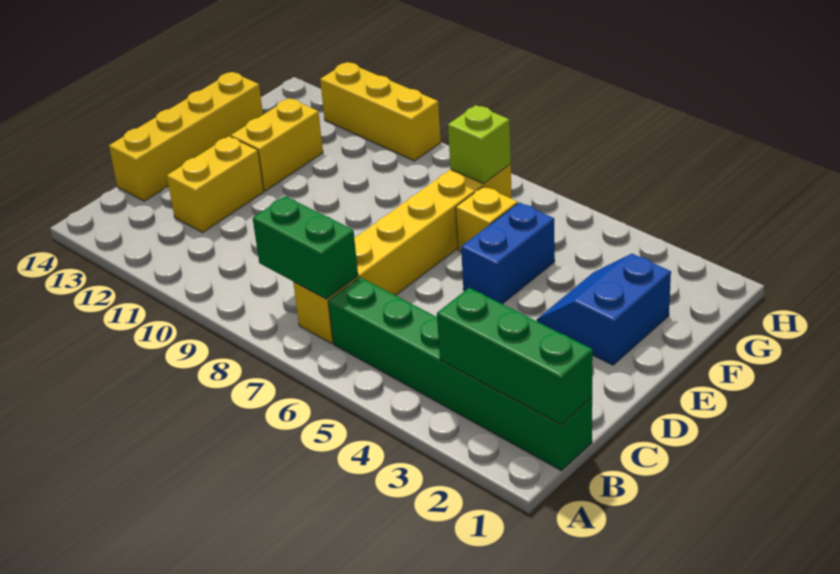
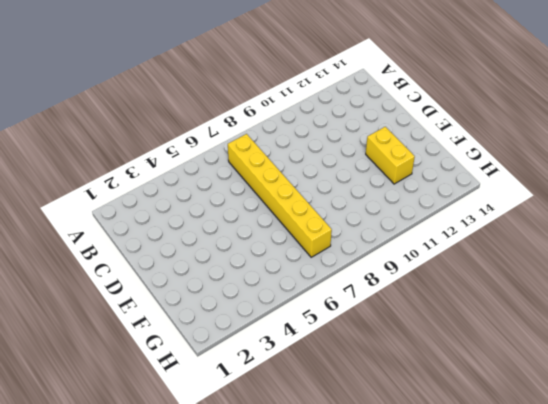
none -> green brick B1:B6 level 1
none -> yellow brick C12:D12 level 1
none -> yellow brick C14:F14 level 1

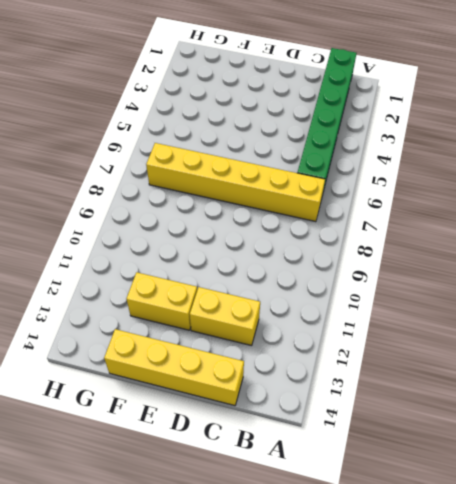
none -> blue slope E2:F3 level 1 top 2
none -> blue brick E5:F5 level 1
none -> yellow brick F6 level 1

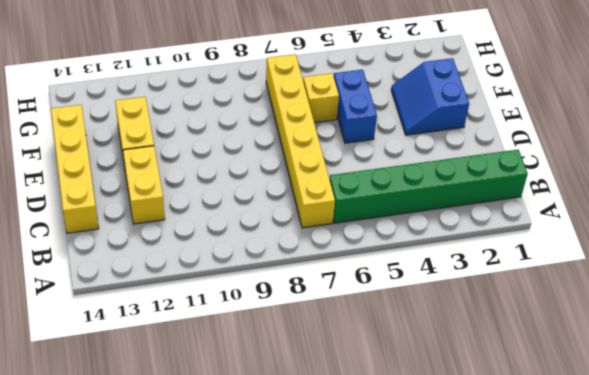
none -> yellow brick H10:H12 level 1
none -> green brick B1:B3 level 2
none -> green brick B7:B8 level 2

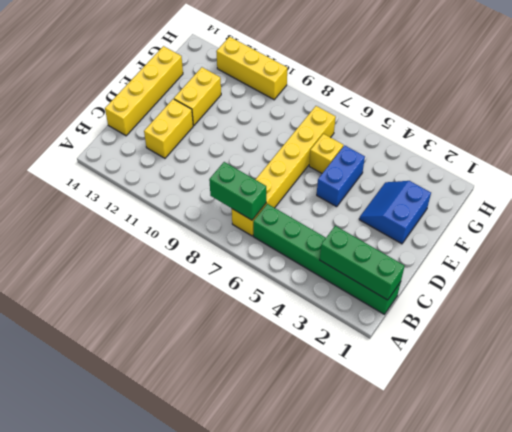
none -> lime brick G7 level 2

